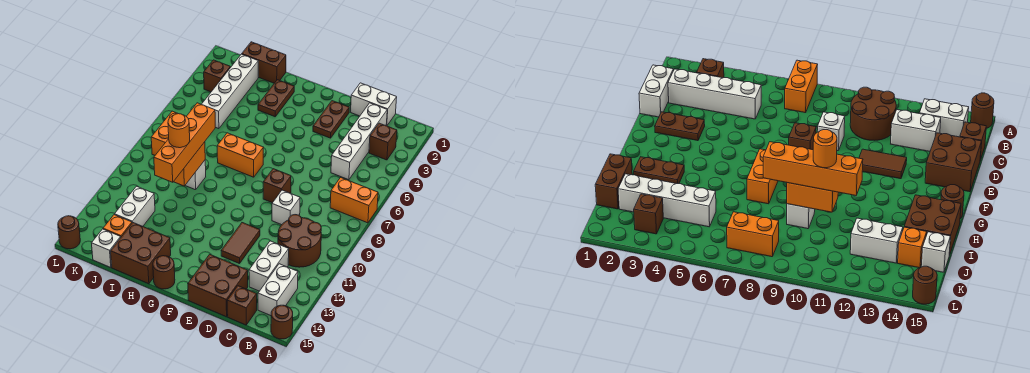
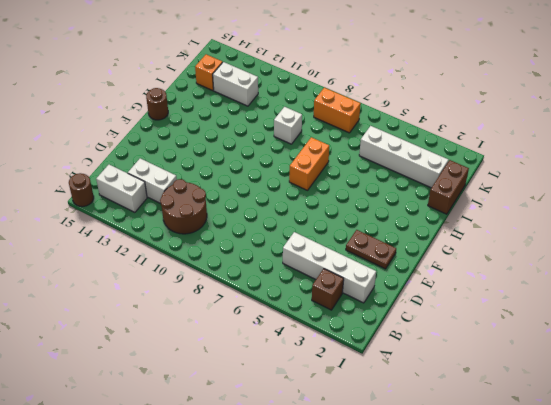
none -> orange brick A7:B7 level 1
none -> white brick C1:D1 level 1
none -> brown brick C15 level 1
none -> white brick D9 level 1

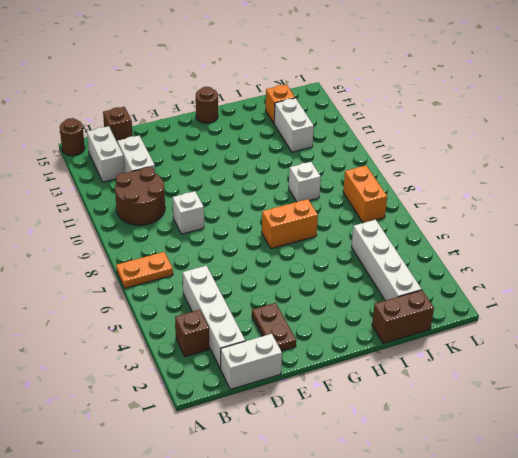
orange plate A7:B7 level 1 -> orange brick A7:B7 level 1
none -> brown brick D14:E15 level 1
none -> brown brick E8 level 1
none -> brown tile E11:E12 level 1
none -> brown plate H2:H3 level 1

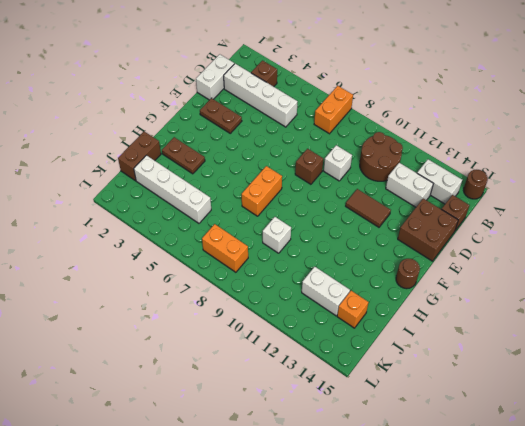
none -> brown brick H14:I15 level 1
none -> white brick J15 level 1
none -> brown brick K3 level 1
none -> brown round brick L15 level 1

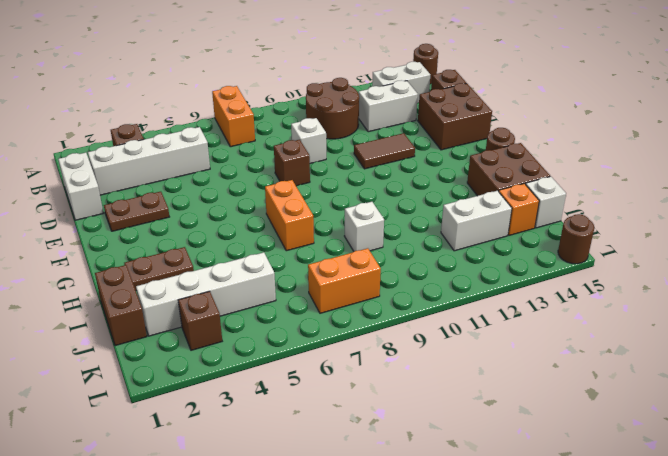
none -> orange brick I9:I10 level 2
none -> orange brick I8:I11 level 3
none -> orange round brick I10 level 4

